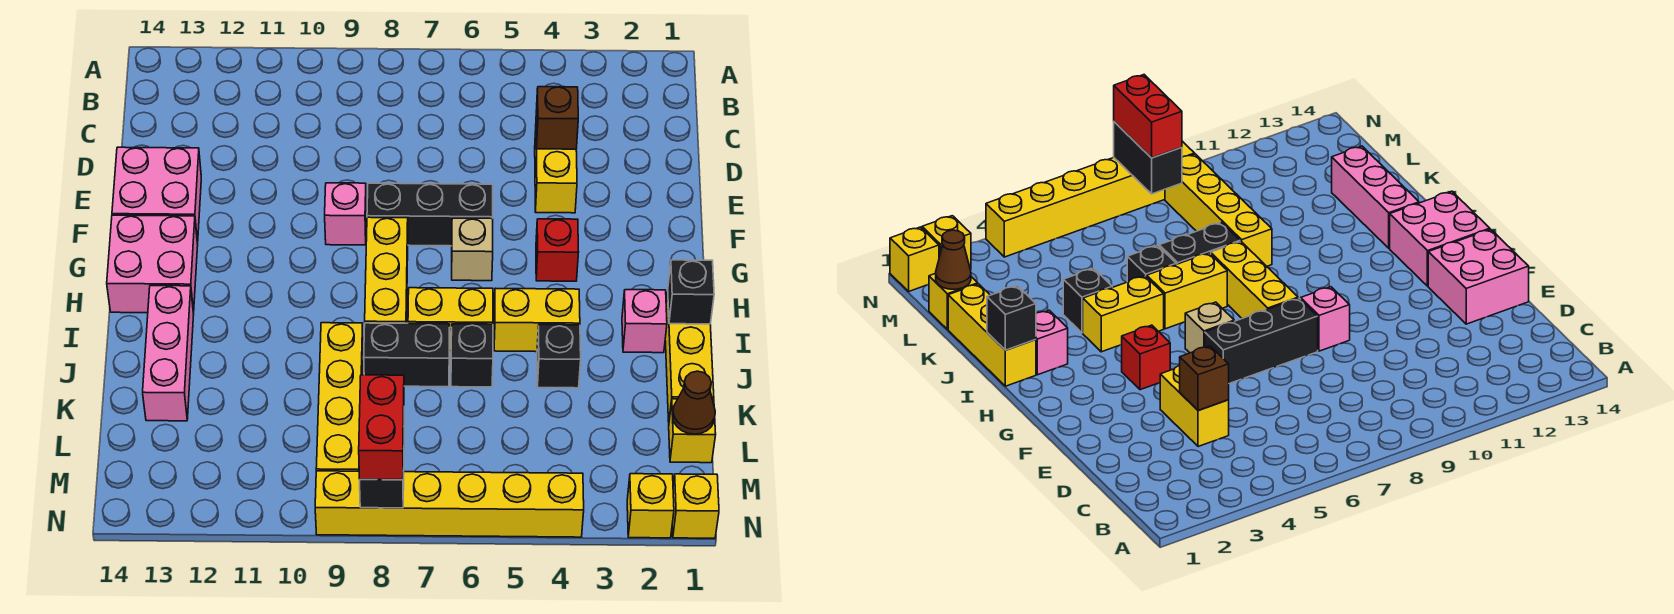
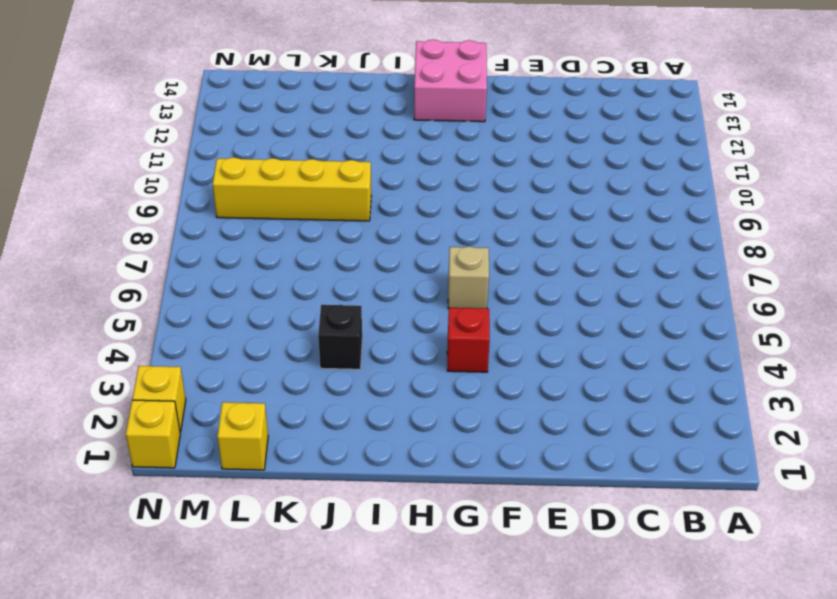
none -> yellow brick D4:E4 level 1
none -> pink brick E13:F14 level 1
none -> black brick F6:F8 level 1

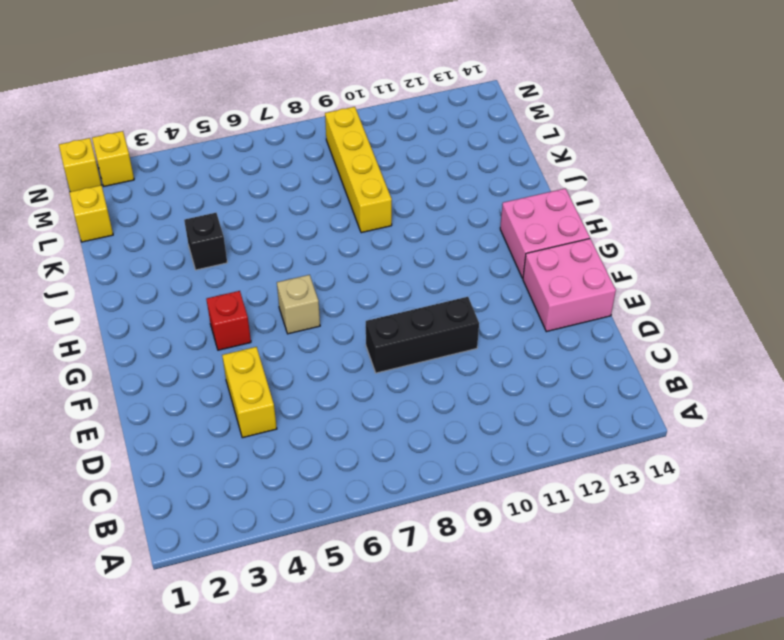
black brick E8:E10 level 1 -> black brick F6:F8 level 1
none -> pink brick F9 level 1
none -> yellow brick G8:I8 level 1
none -> yellow brick I1:K1 level 1

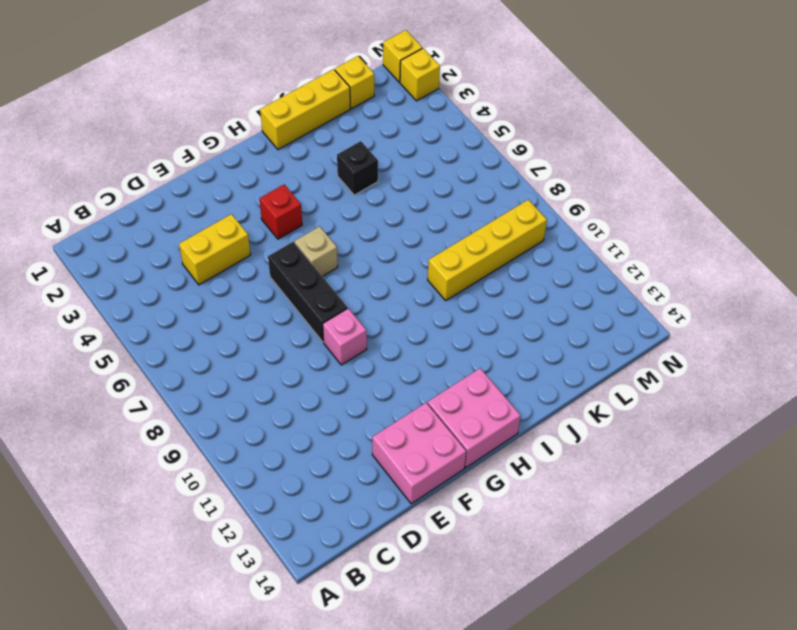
none -> yellow brick G8:I8 level 1
none -> pink brick I2 level 1
none -> yellow brick I4:I5 level 1

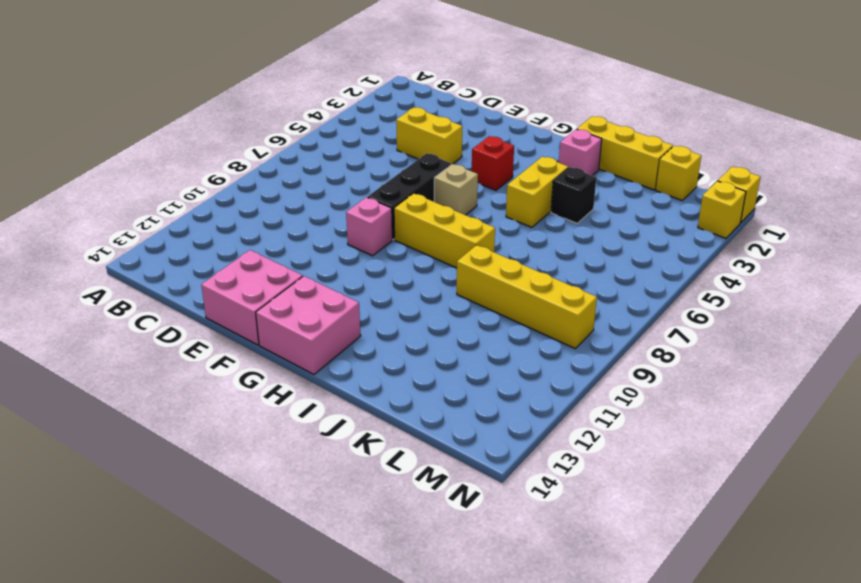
none -> yellow brick I6:I7 level 1
none -> pink brick I13:K13 level 1
none -> black brick J6 level 1

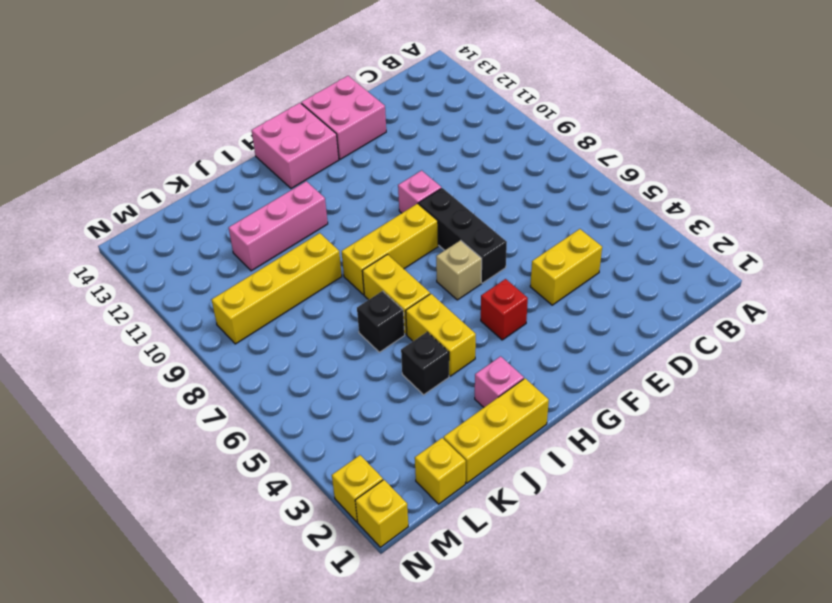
pink brick I11:K11 level 1 -> pink brick I13:K13 level 1
none -> black brick J7:J8 level 1
none -> yellow brick N4:N9 level 1
none -> brown brick D4 level 2

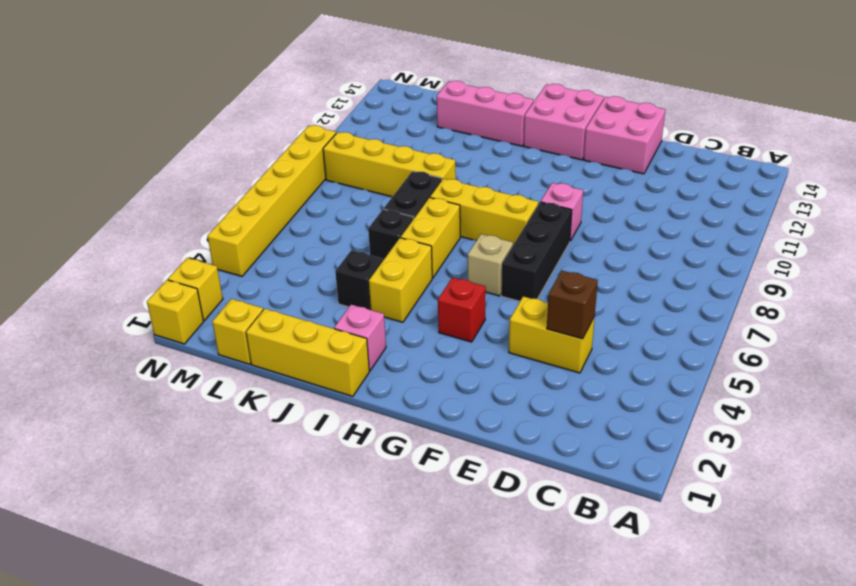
none -> black brick I1 level 2
none -> brown cone L1 level 2
none -> black brick M8:N8 level 2

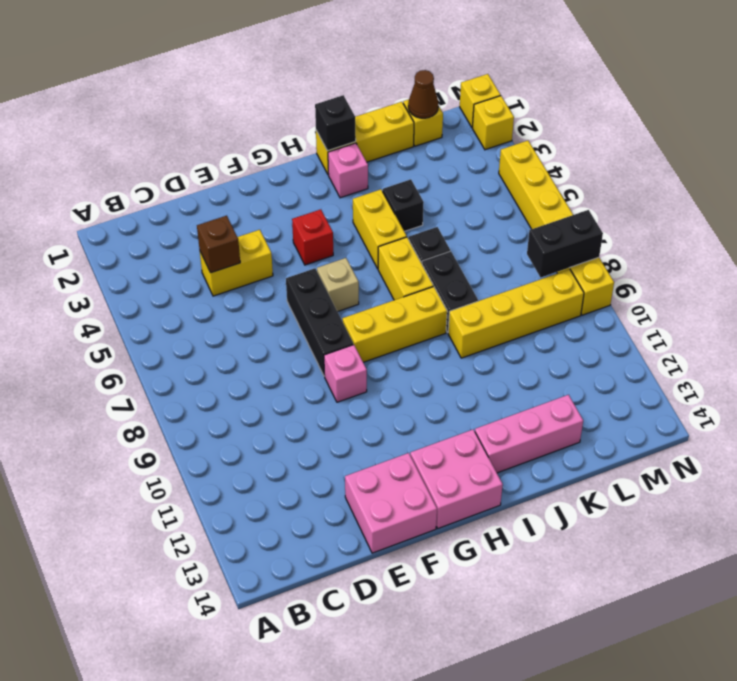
none -> red brick M8:N8 level 3

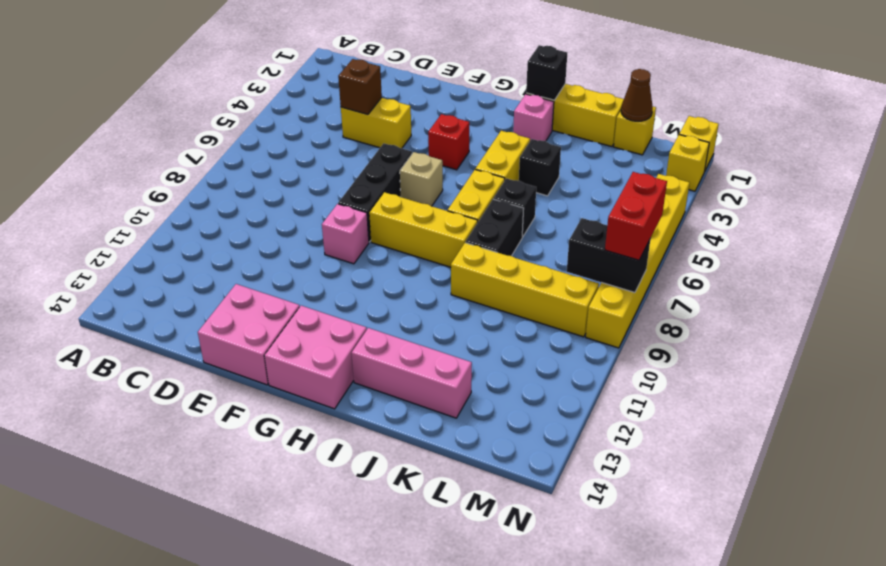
red brick N7:N8 level 3 -> red brick M8:N8 level 3

